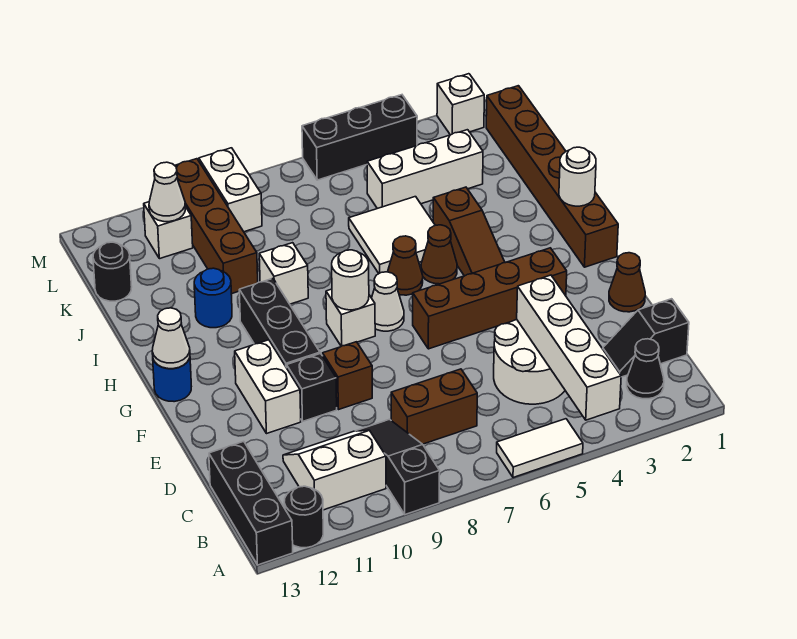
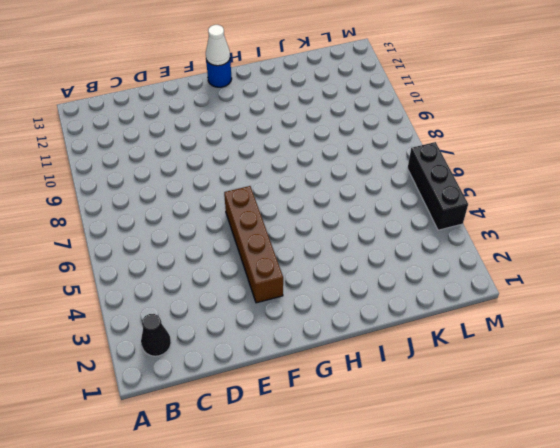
none -> white tile A5:A6 level 1
none -> black slope A9:C9 level 1 top A
none -> black round brick A12 level 1
none -> black brick A13:C13 level 1

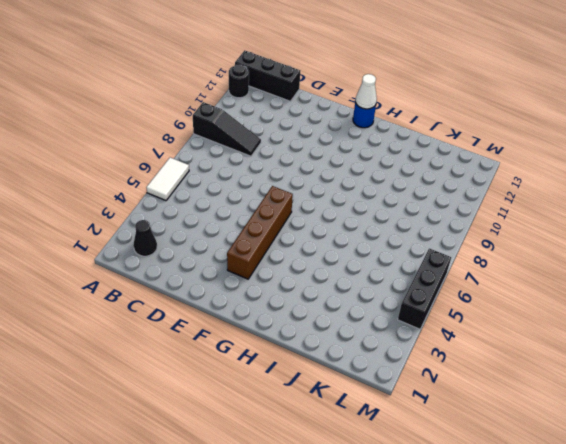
none -> white slope B10:C11 level 1 top B
none -> black slope C1:C2 level 1 top 1
none -> white round brick C4:D5 level 1
none -> brown brick C7:C8 level 1

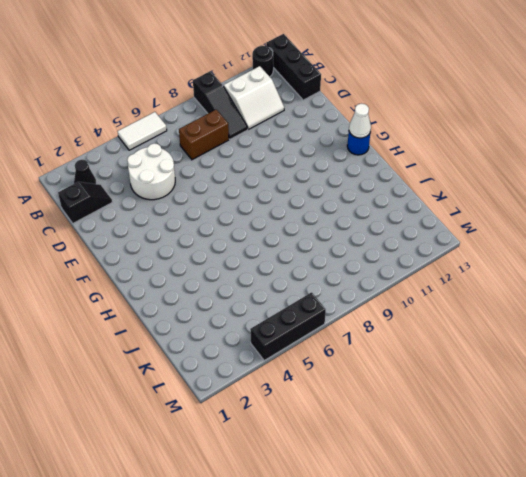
none -> brown cone E1 level 1
none -> brown brick E9 level 1
none -> black brick E10 level 1
none -> white brick E11:F11 level 1

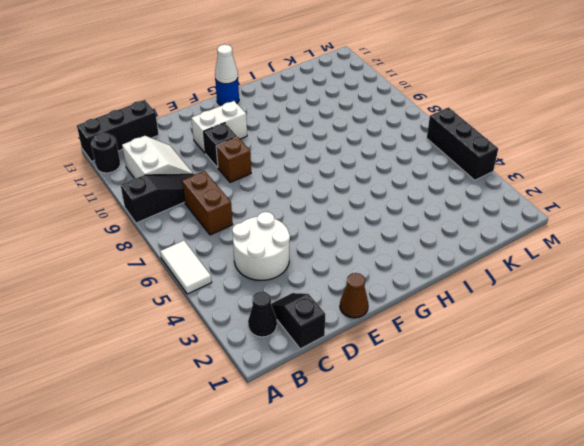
none -> brown brick F3:F6 level 1
none -> black brick F10:H10 level 1
none -> brown brick G1:L1 level 1
none -> brown slope G4:I4 level 1 top I

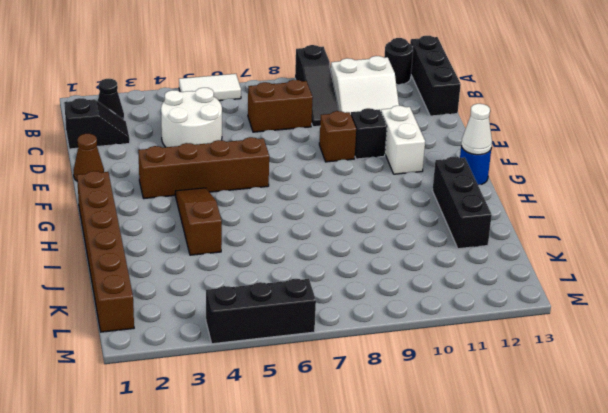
black brick H12:J12 level 1 -> black brick F10:H10 level 1
none -> white cone G7 level 1
none -> white brick G8 level 1
none -> brown cone H5 level 1
none -> brown cone H6 level 1

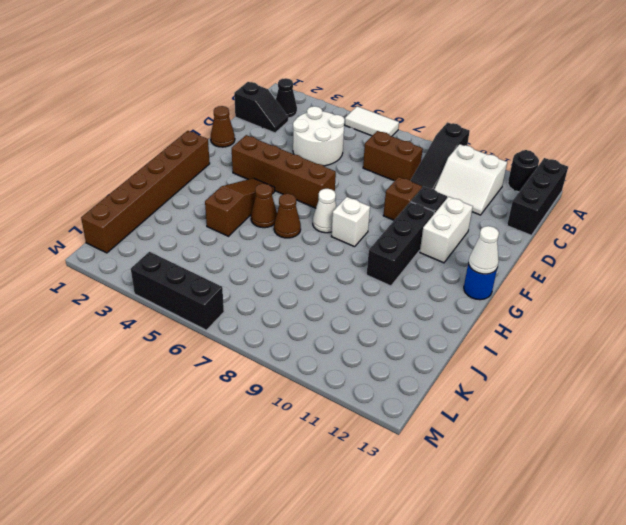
none -> white tile I5:J6 level 1
none -> white brick I9 level 1
none -> blue round brick I11 level 1
none -> brown brick J10:M10 level 1

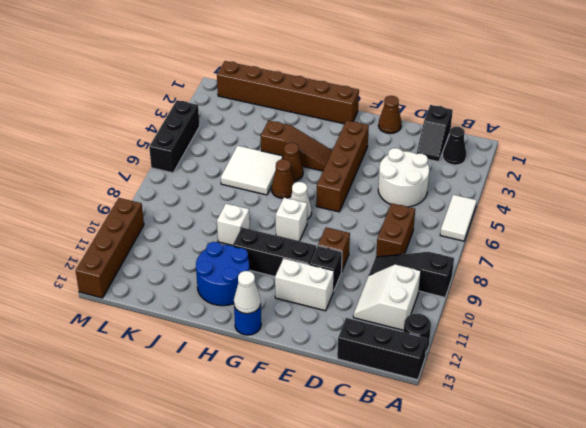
blue round brick H11:I12 level 1 -> blue round brick I11 level 1
brown brick M10:M13 level 1 -> brown brick J10:M10 level 1
none -> white brick K3:K5 level 1
none -> black round brick K13 level 1
none -> white brick L9:M9 level 1
none -> white brick L11 level 1

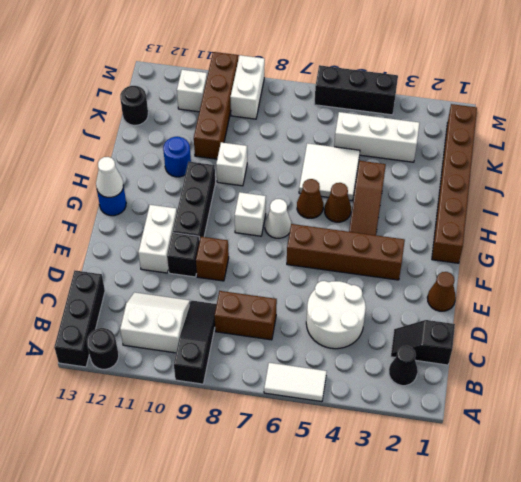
none -> white brick M2 level 1
none -> white brick A4:D4 level 2
none -> white round brick G8 level 2
none -> white round brick H1 level 2

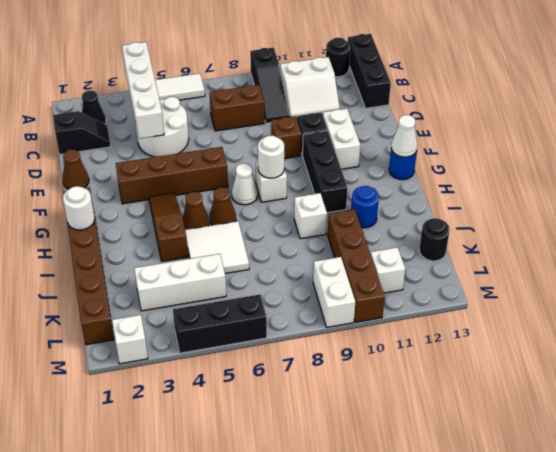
none -> white cone L11 level 2

